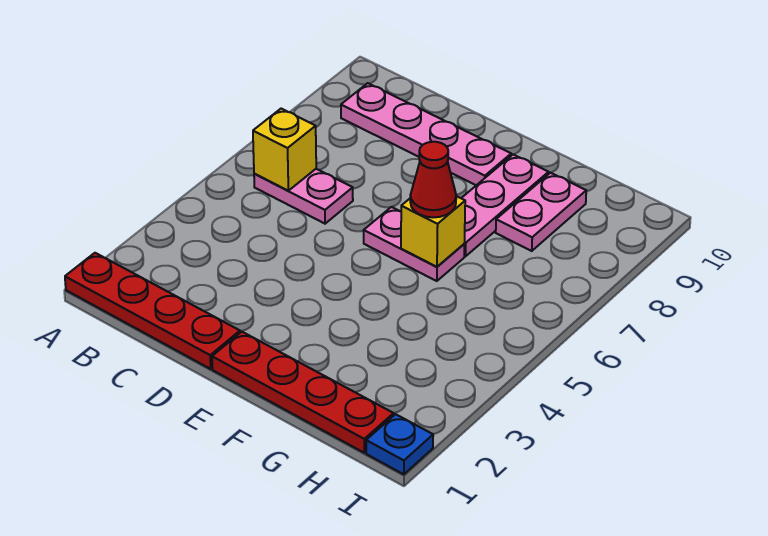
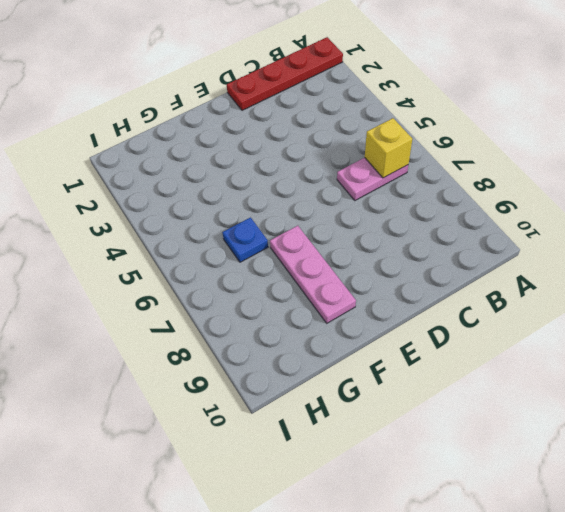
blue plate G6 level 1 -> blue plate I1 level 1
none -> pink plate B9:E9 level 1
none -> red plate E1:H1 level 1

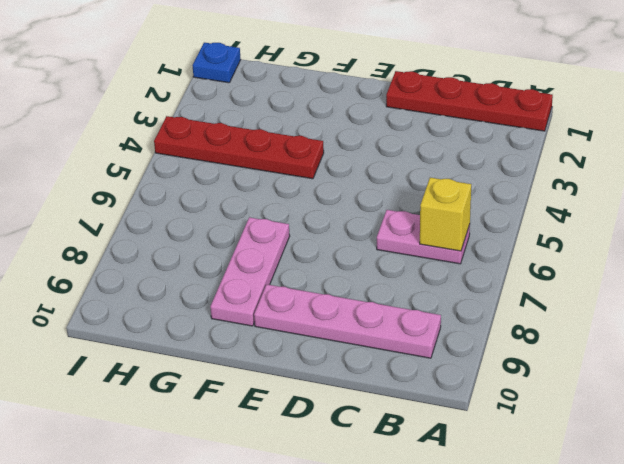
red plate F4:I4 level 1 -> red plate E1:H1 level 1
none -> pink plate E6:F6 level 1
none -> pink plate G8:G9 level 1

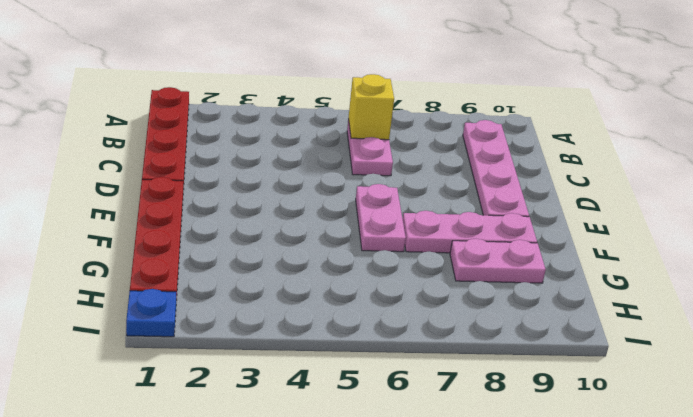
none -> yellow brick F6 level 2
none -> red cone F6 level 3

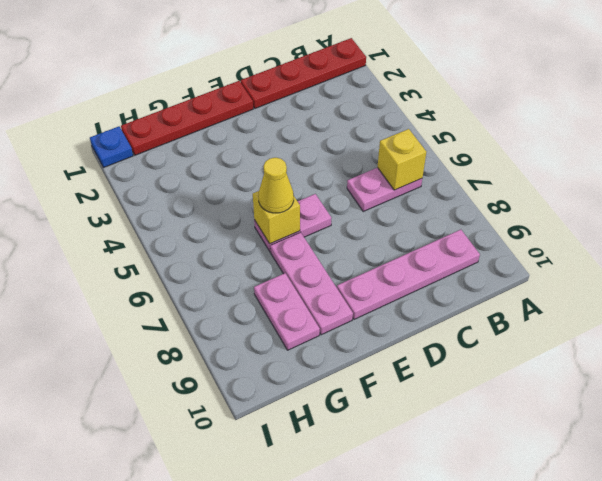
yellow cone F6 level 3 -> red cone F6 level 3

